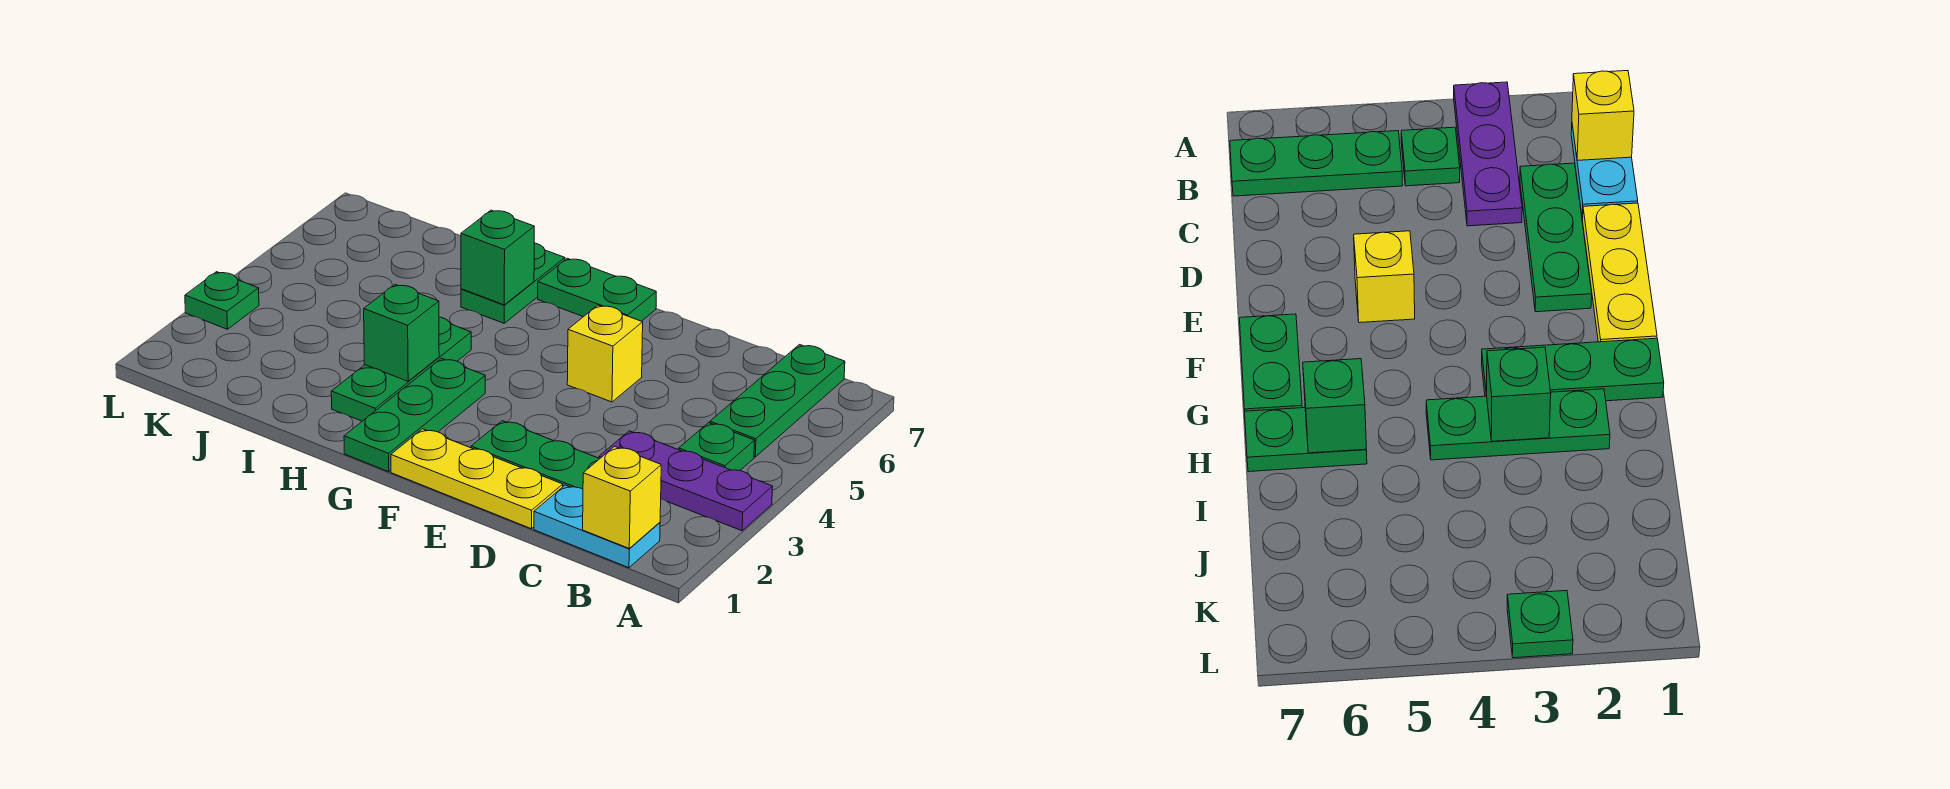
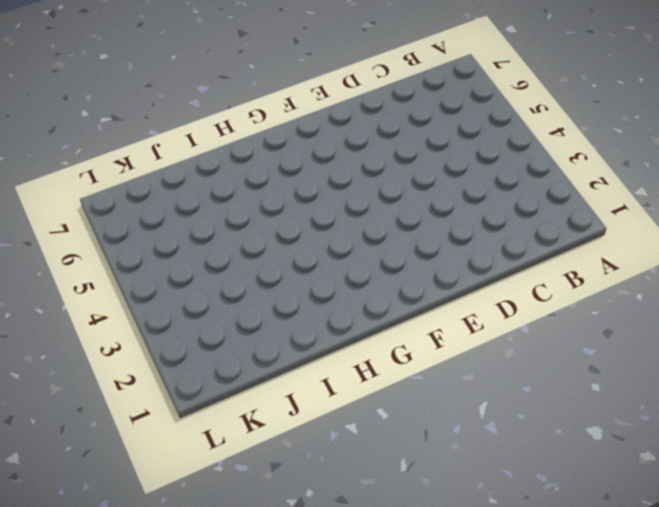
none -> purple plate A3:C3 level 1
none -> cyan plate B1:C1 level 1
none -> green plate B4 level 1

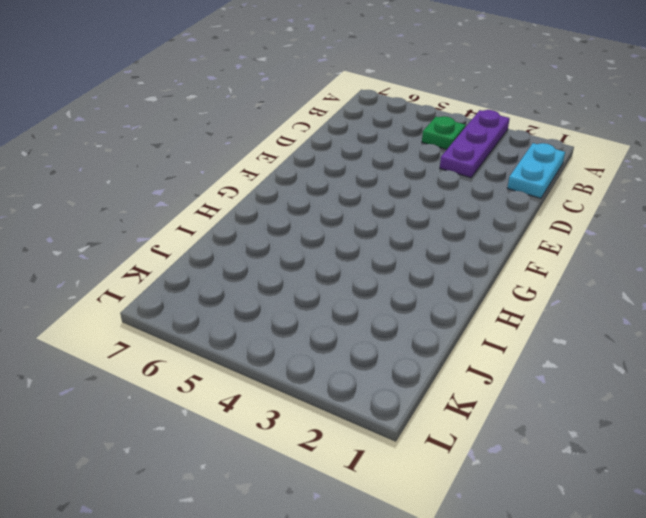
none -> green plate B5:B7 level 1
none -> green plate C2:E2 level 1
none -> yellow plate D1:F1 level 1

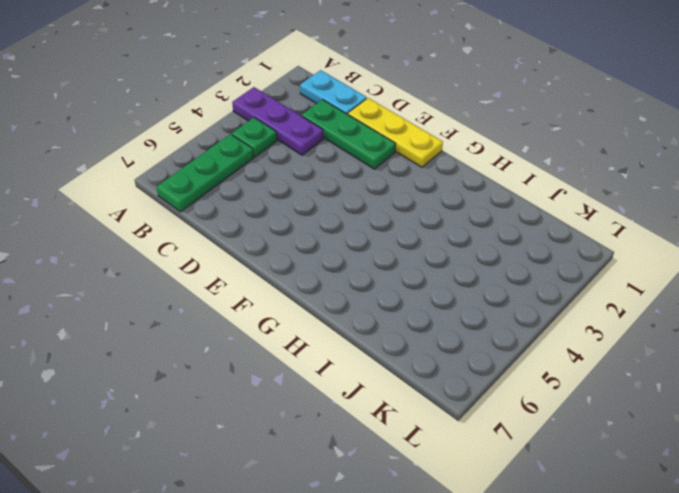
none -> yellow brick E5 level 1
none -> green plate F7:G7 level 1
none -> green plate G1:G3 level 1

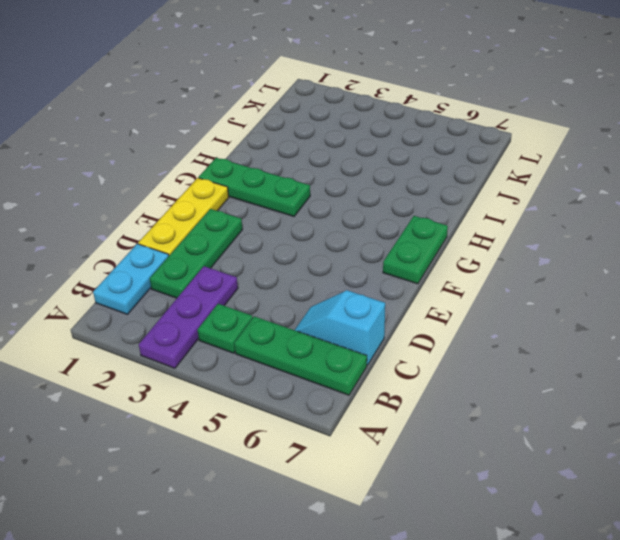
cyan slope C6:C7 level 1 top 7 -> none
none -> yellow brick E5 level 1
none -> green plate H2:H4 level 1
none -> green plate H6:H7 level 1

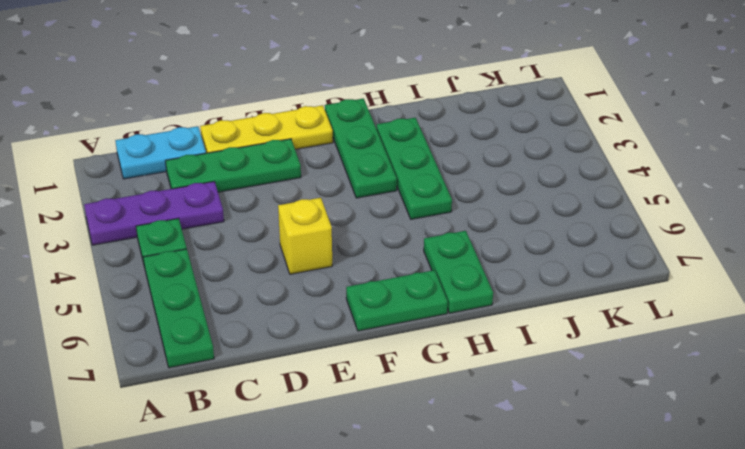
none -> green plate L3 level 1
none -> yellow brick B1 level 2
none -> green brick H3 level 2

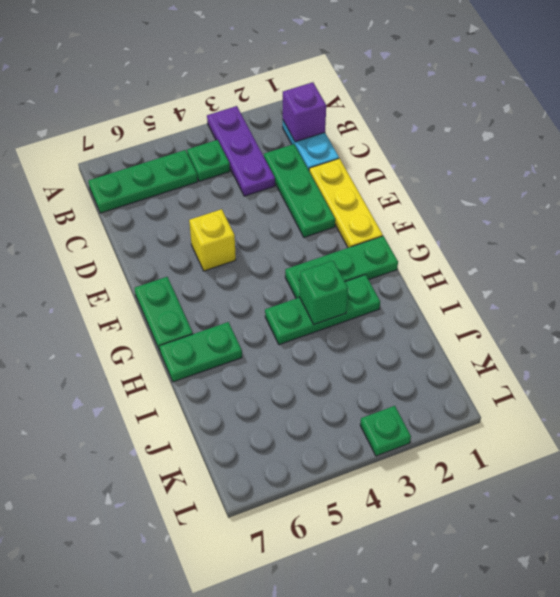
purple brick B1 level 2 -> yellow brick B1 level 2
none -> green brick H6 level 2

